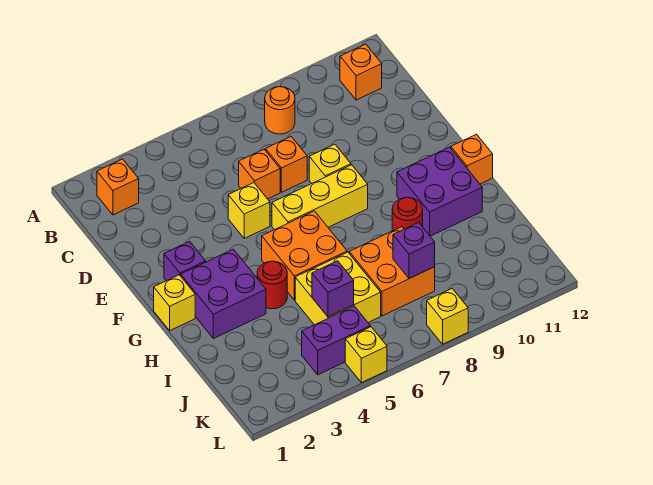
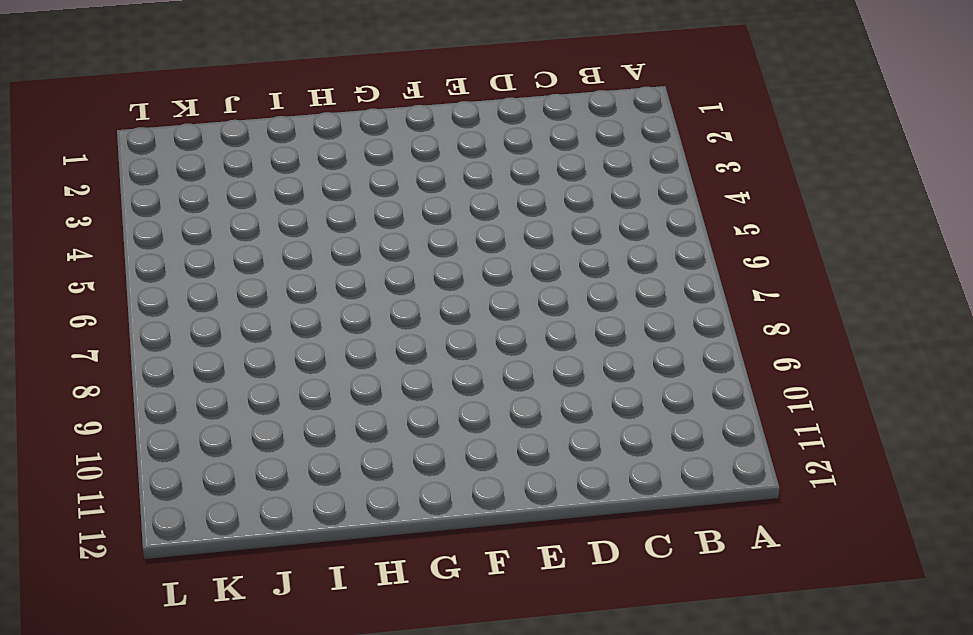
none -> orange brick B2 level 1
none -> orange round brick B8 level 1
none -> orange brick B11 level 1

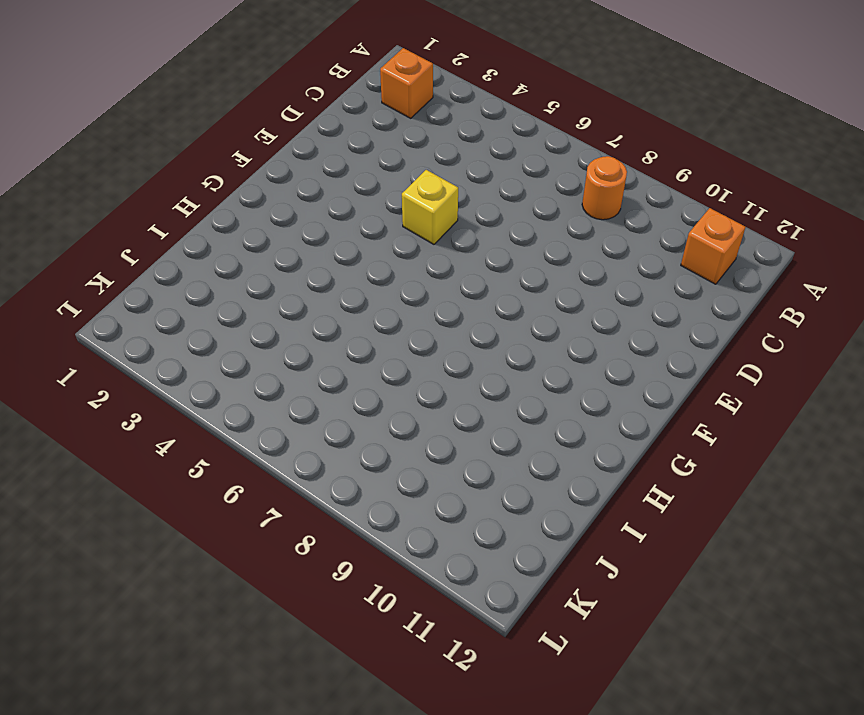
none -> orange brick D6 level 1
none -> orange brick D7 level 1
none -> yellow brick E8 level 1

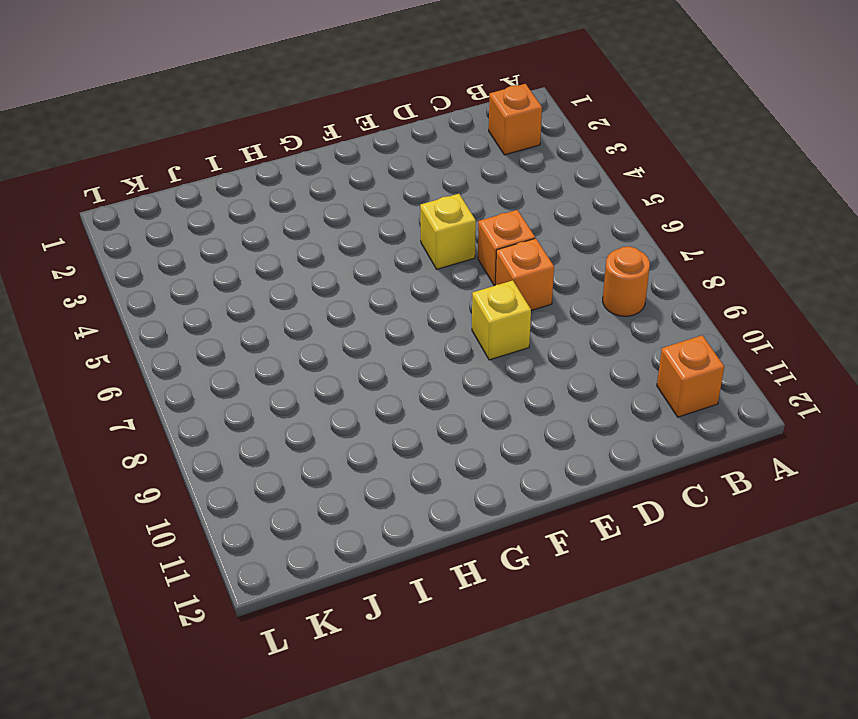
none -> purple brick F2 level 1
none -> yellow brick F6:F8 level 1
none -> yellow brick G1 level 1

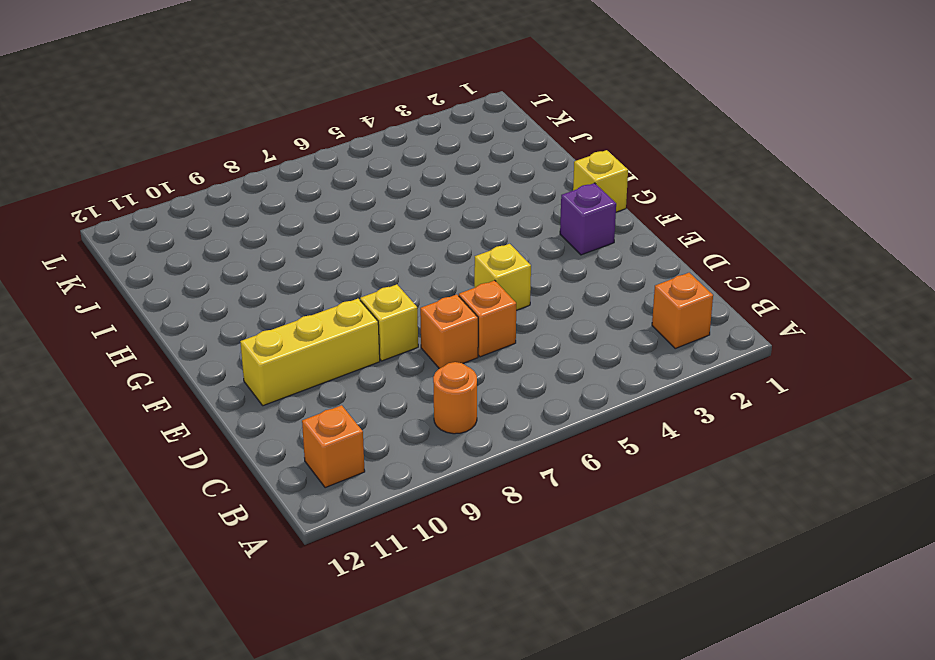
yellow brick E9:E11 level 1 -> yellow brick F6:F8 level 1
none -> purple brick G2:H3 level 1
none -> orange brick G5:H6 level 1
none -> purple brick G10:H11 level 1

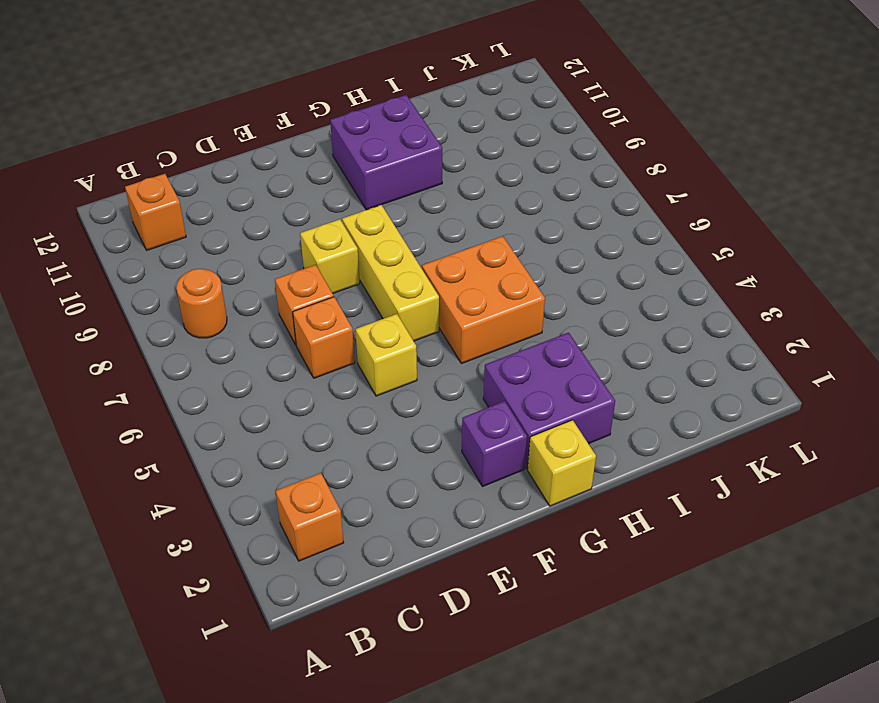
none -> orange brick G12 level 1
none -> red round brick H4 level 1
none -> red round brick H9 level 1

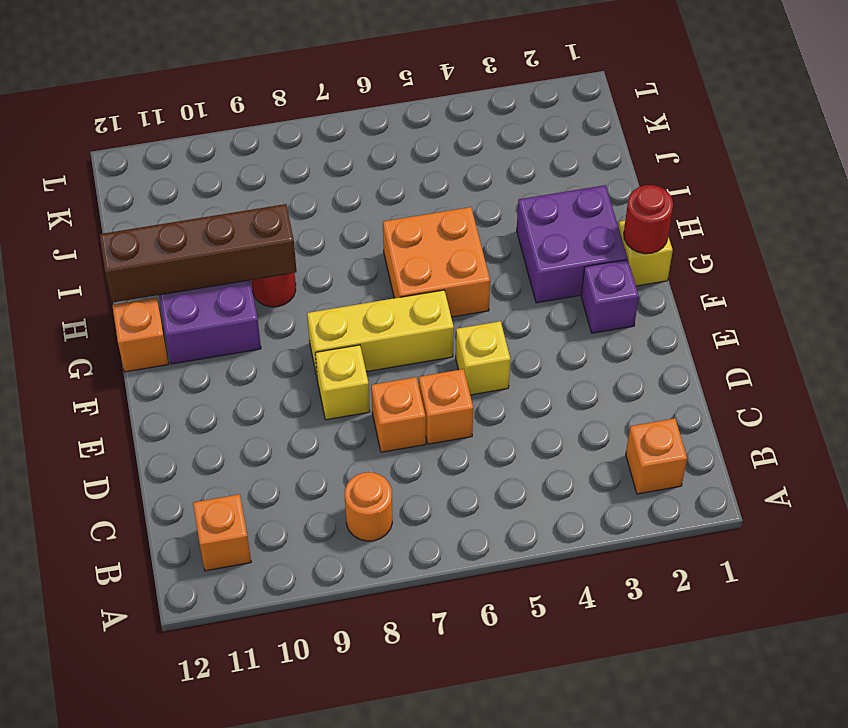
red round brick G1 level 2 -> red round brick H4 level 1
brown brick H9:H12 level 2 -> none
none -> yellow brick I5:J6 level 1
none -> orange brick I7:J8 level 1
none -> purple brick K4:K5 level 1

